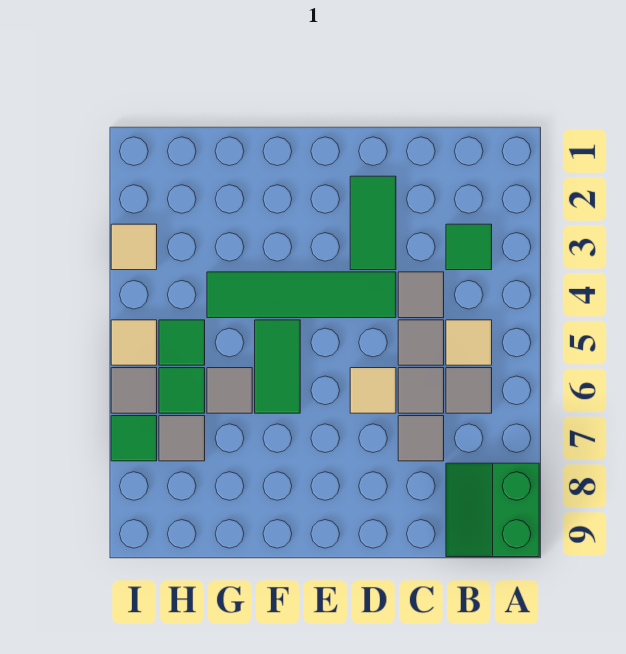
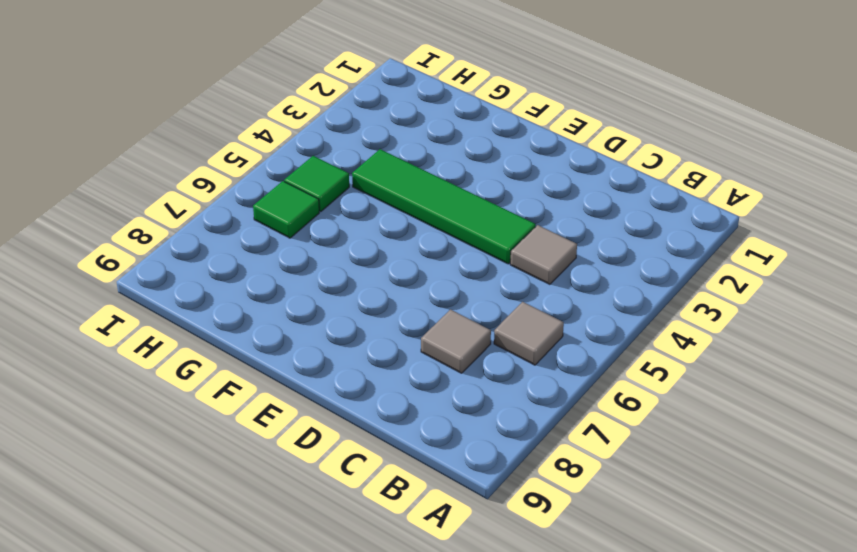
none -> green slope A8:B9 level 1 top A
none -> green tile B3 level 1
none -> tan tile B5 level 1

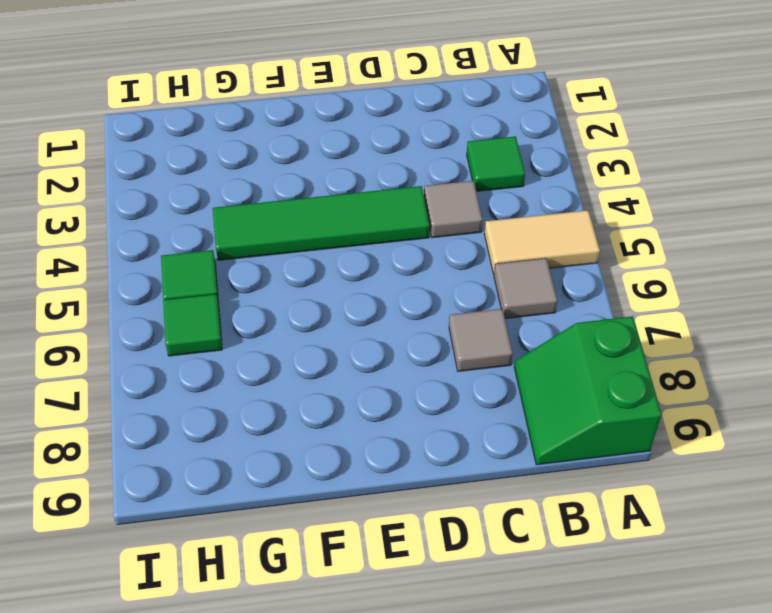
tan tile A5:B5 level 1 -> tan tile B5 level 1
none -> grey tile C5 level 1
none -> grey tile C6 level 1
none -> green tile D2:D3 level 1

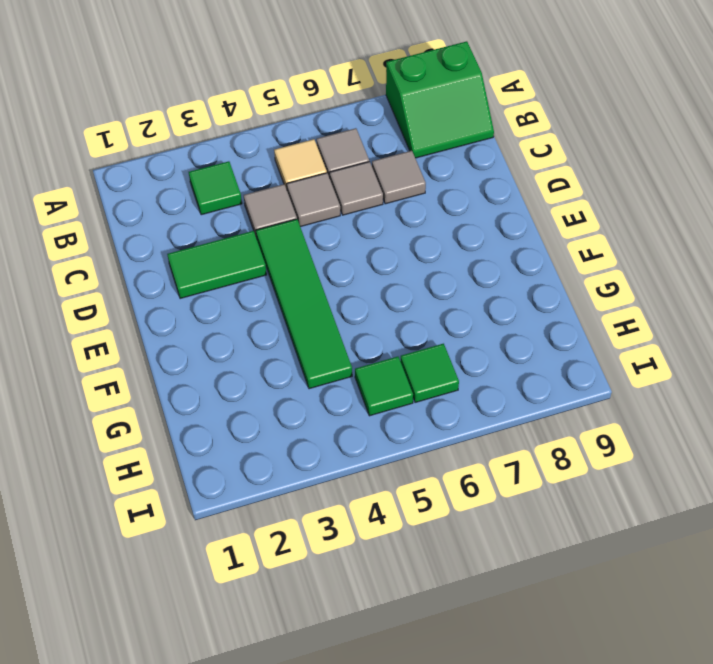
none -> tan tile D6 level 1
none -> green tile F5:F6 level 1
none -> grey tile G6 level 1

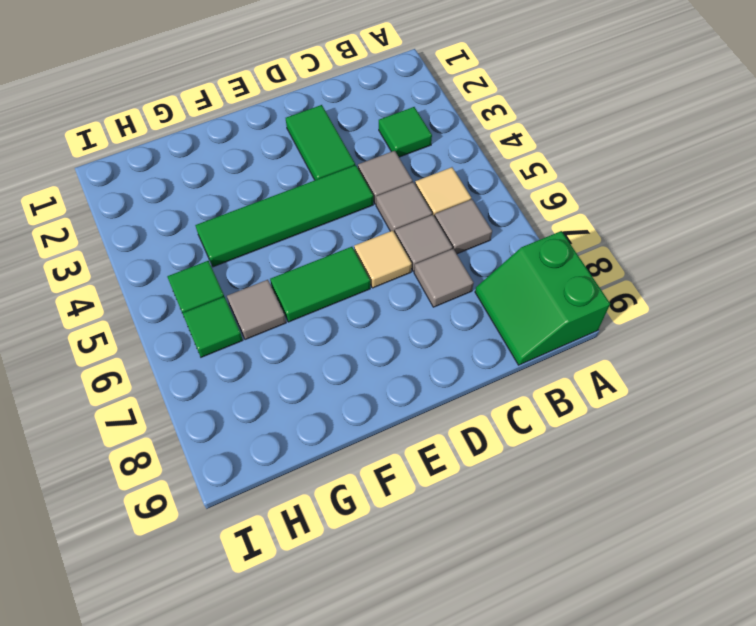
green tile E6:F6 level 1 -> green tile F5:F6 level 1
none -> grey tile H7 level 1
none -> tan tile I3 level 1
none -> tan tile I5 level 1

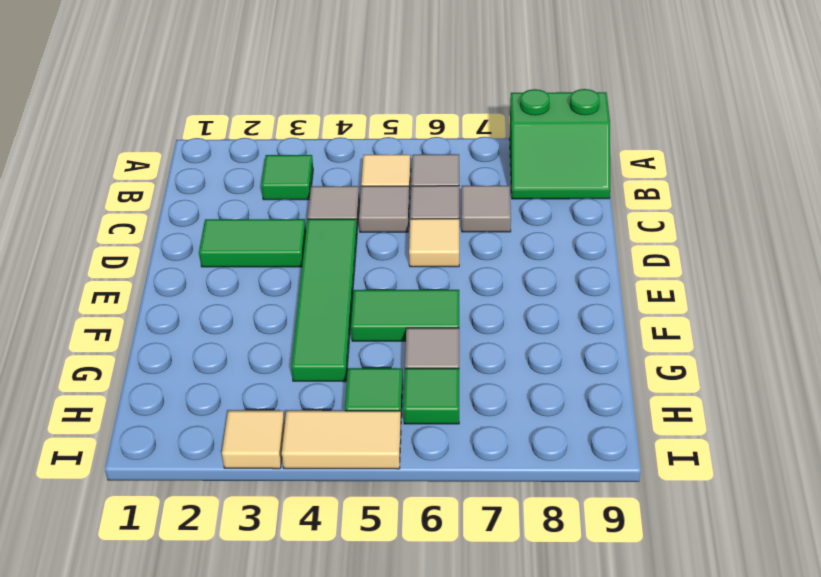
tan tile I4:I5 level 1 -> tan tile I5 level 1
none -> grey tile H7 level 1
none -> grey tile I6 level 1
none -> green tile I7 level 1

